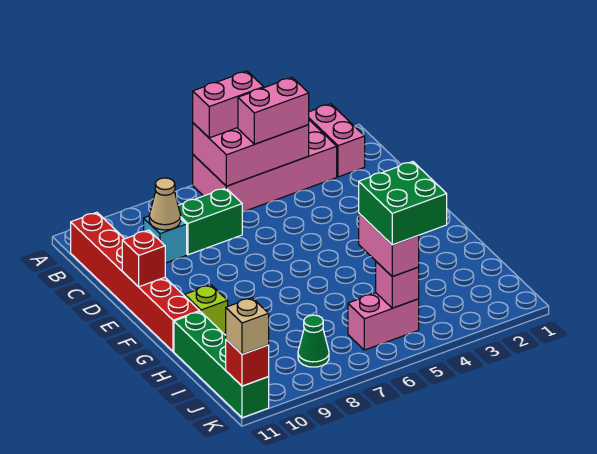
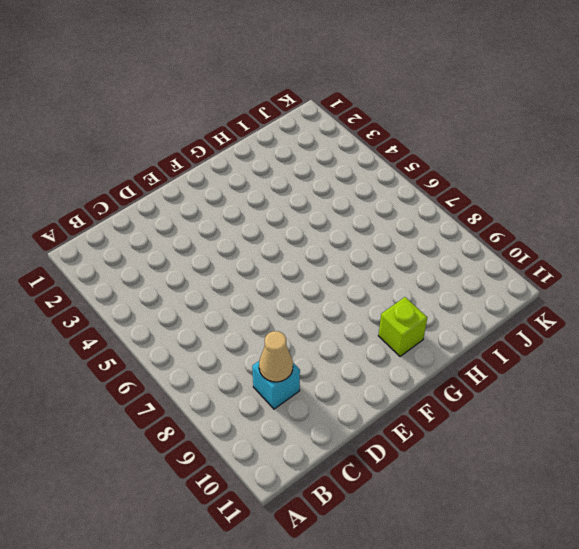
none -> pink brick A2:B2 level 1
none -> pink brick A3:B6 level 1
none -> red brick B11:G11 level 1

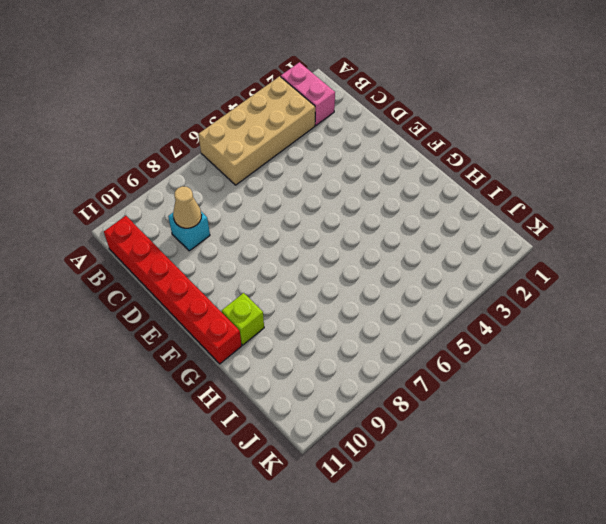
tan brick A3:B6 level 1 -> pink brick A3:B6 level 1
none -> green brick C7:C8 level 1
none -> green brick H11:K11 level 1
none -> pink brick J5:J6 level 1

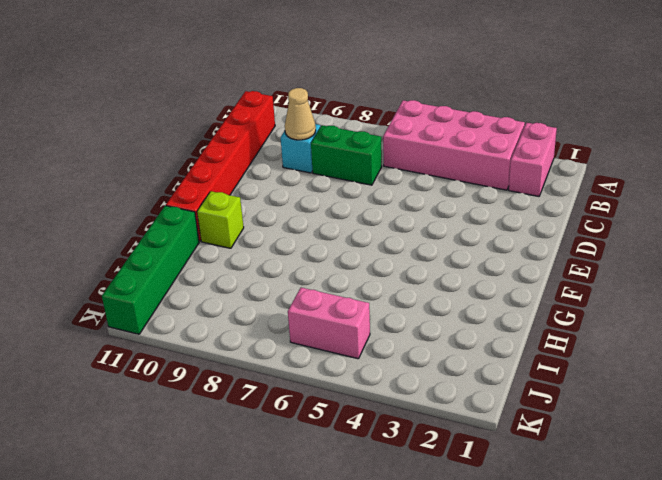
none -> green cone J8 level 1
none -> pink brick A4:B6 level 2
none -> red brick E11 level 2

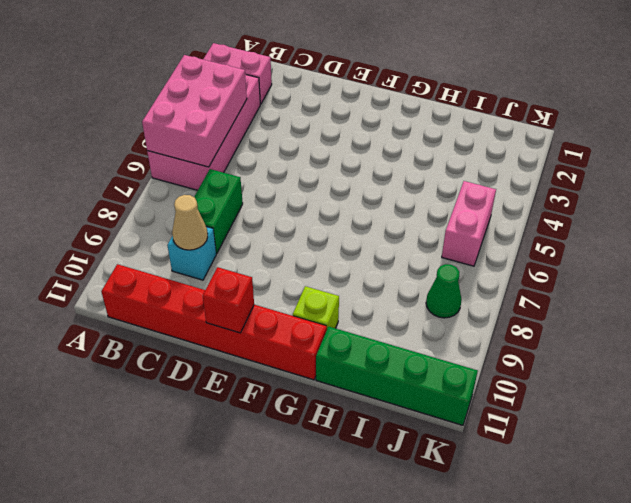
none -> pink brick J5 level 2
none -> red brick K11 level 2
none -> pink brick A5:A6 level 3

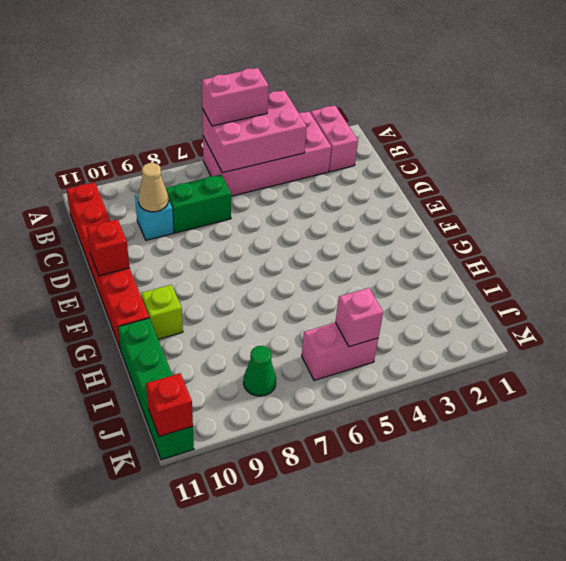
none -> pink brick B4:B5 level 3
none -> pink brick I5:J5 level 3
none -> tan brick K11 level 3

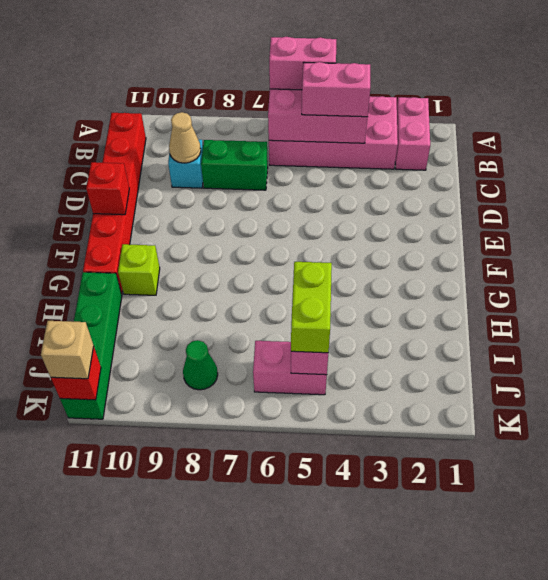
lime brick I5:J5 level 3 -> pink brick I5:J5 level 3
none -> green brick I4:J5 level 4

